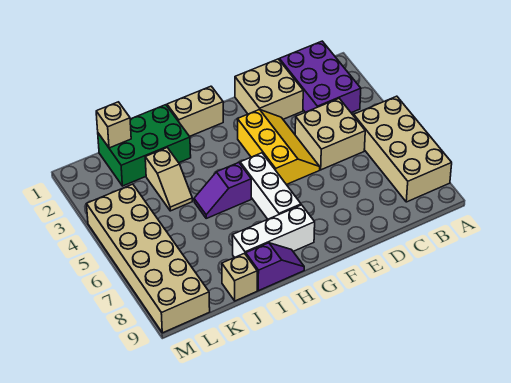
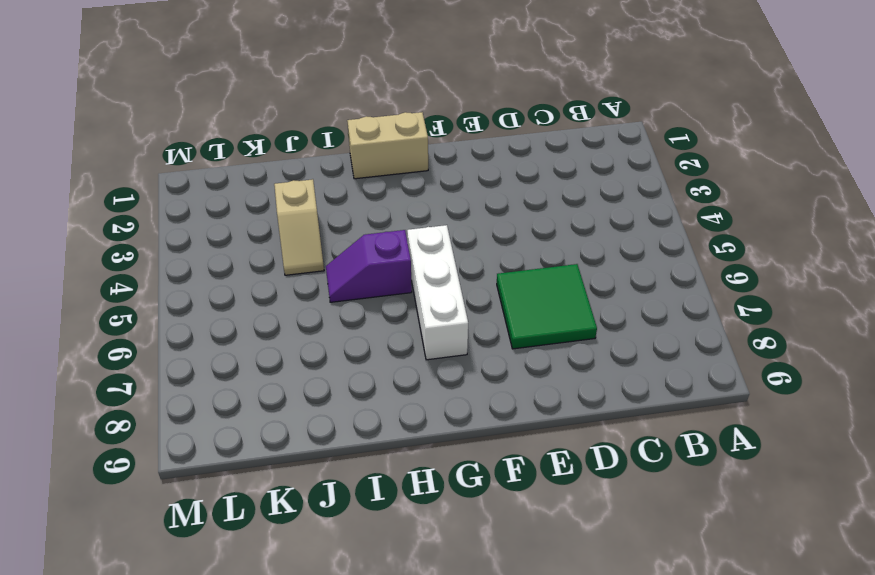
green tile D6:E7 level 1 -> none
none -> tan brick A5:B8 level 1
none -> purple brick B1:C3 level 1
none -> tan brick C4:D5 level 1

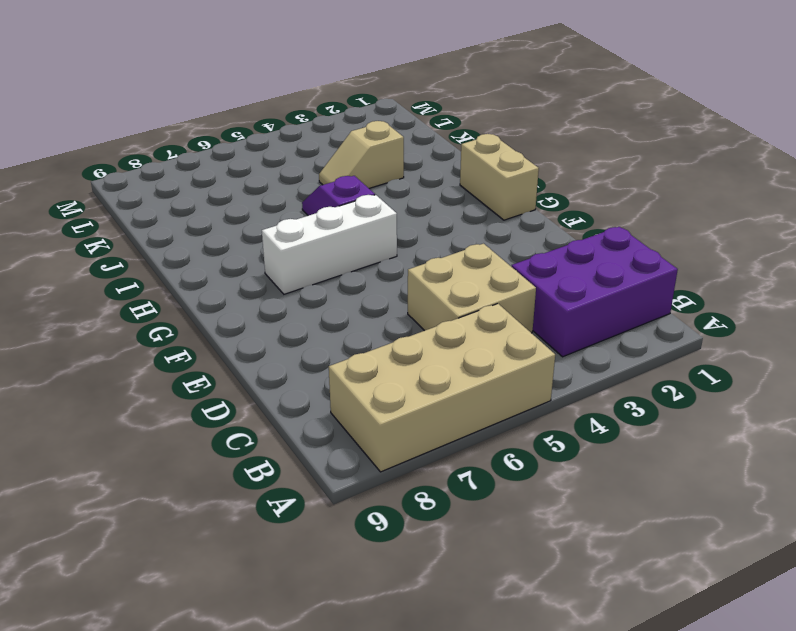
none -> tan brick D1:E2 level 1
none -> yellow slope E3:F5 level 1 top F
none -> white brick G8:I8 level 1

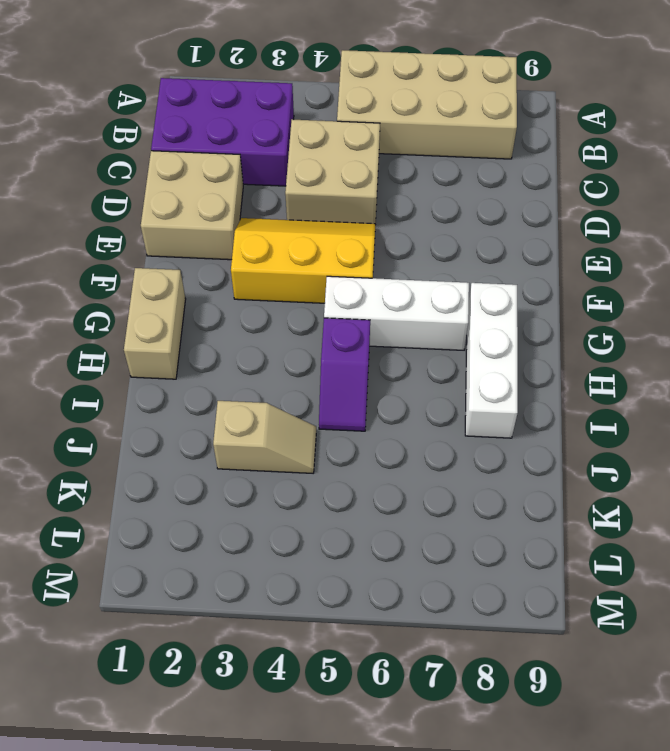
none -> purple slope H9:I9 level 1 top I
none -> green brick I1:K2 level 1
none -> tan brick J9 level 1

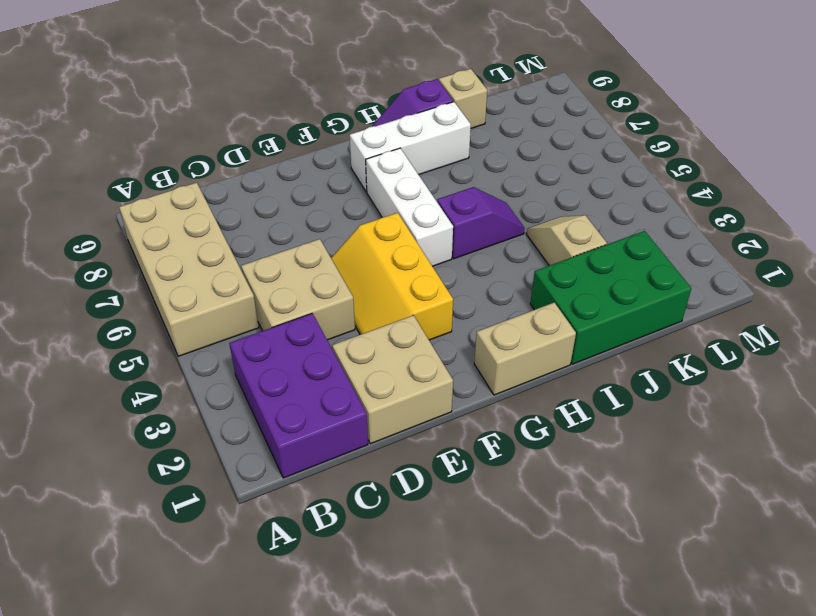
none -> tan brick L4:M9 level 1
none -> tan brick K1 level 2

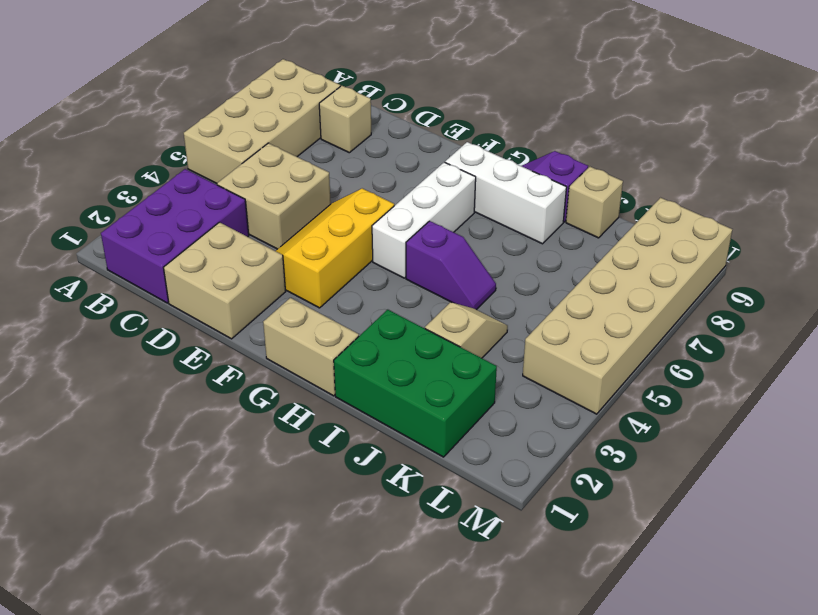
tan brick C8 level 1 -> tan brick K1 level 2

